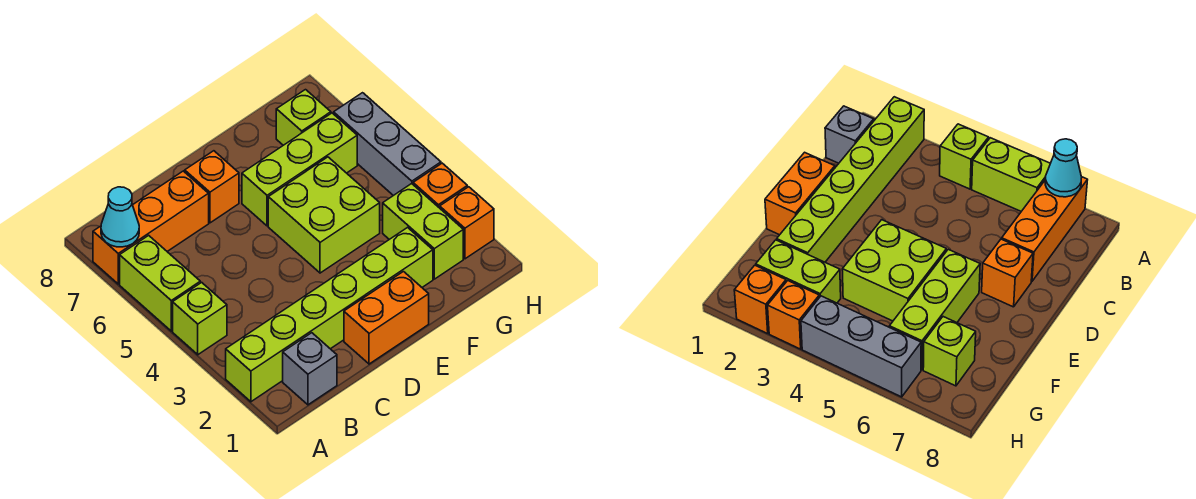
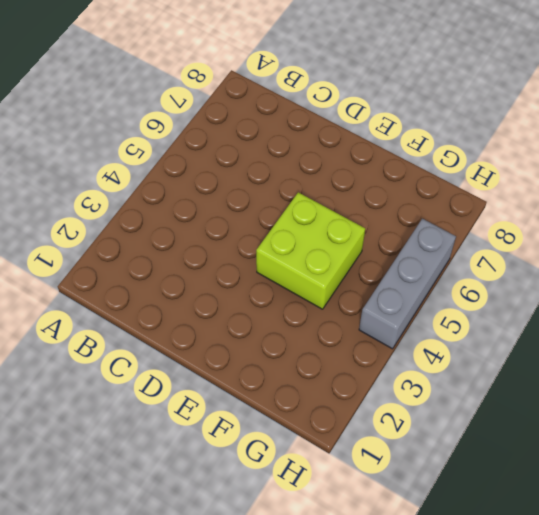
none -> lime brick A2:F2 level 1
none -> lime brick A4 level 1
none -> lime brick A5:A6 level 1

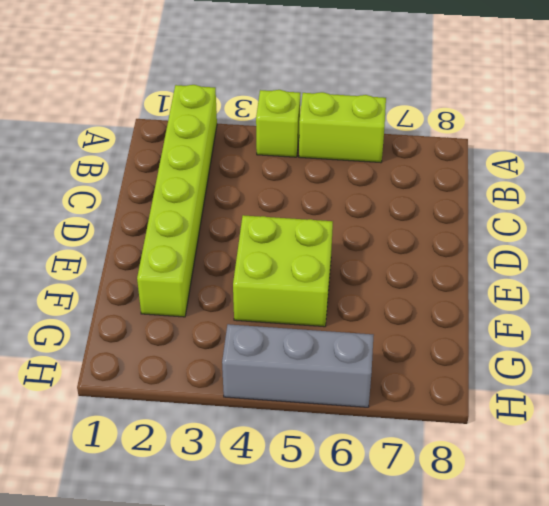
none -> orange brick A7:C7 level 1
none -> grey brick B1 level 1
none -> orange brick D1:E1 level 1

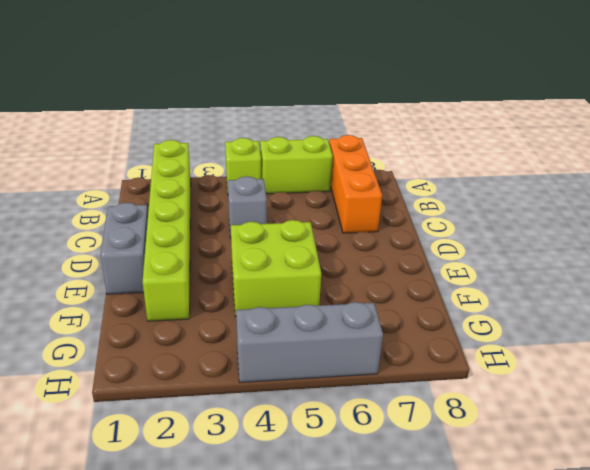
grey brick C4 level 1 -> grey brick B1 level 1
grey brick D1:E1 level 1 -> orange brick D1:E1 level 1
none -> orange brick D7 level 1
none -> lime brick E6:G6 level 1
none -> lime brick G2:G3 level 1

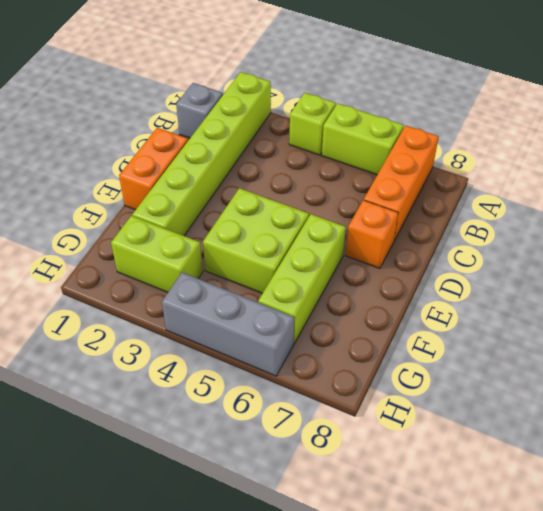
none -> lime brick G7 level 1
none -> orange brick H2 level 1
none -> orange brick H3 level 1

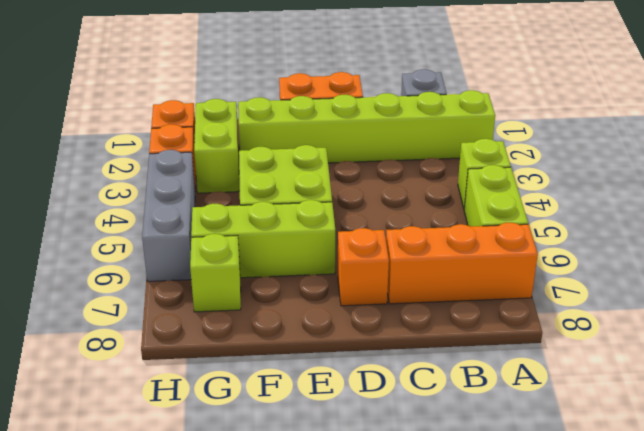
none -> cyan cone A7 level 2

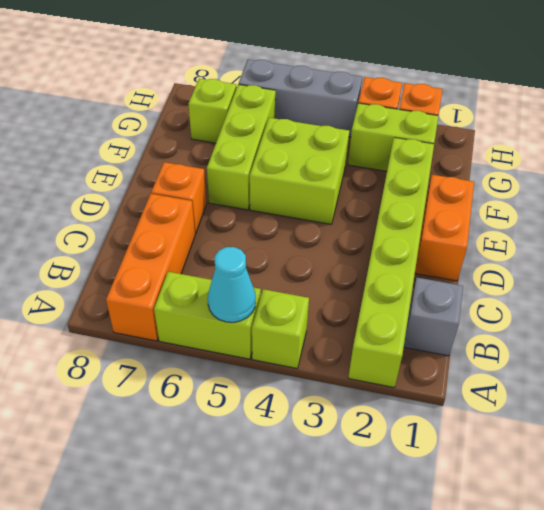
cyan cone A5 level 2 -> cyan cone A7 level 2

